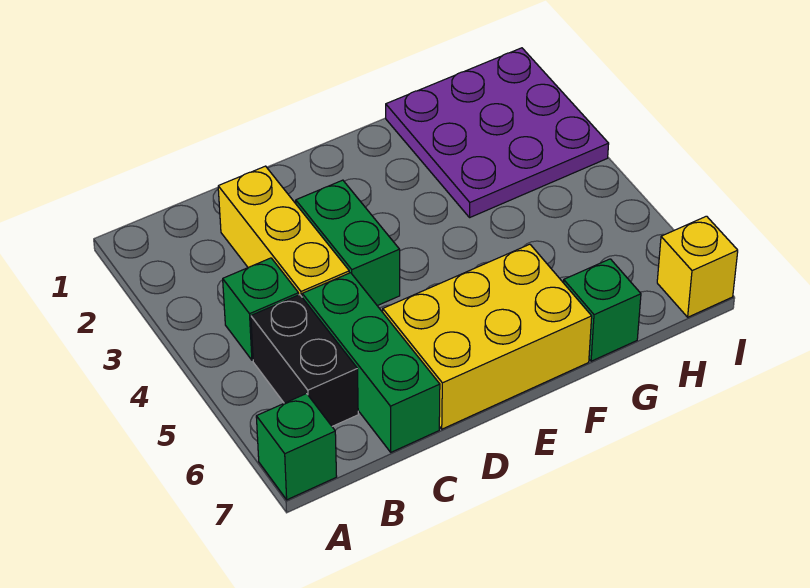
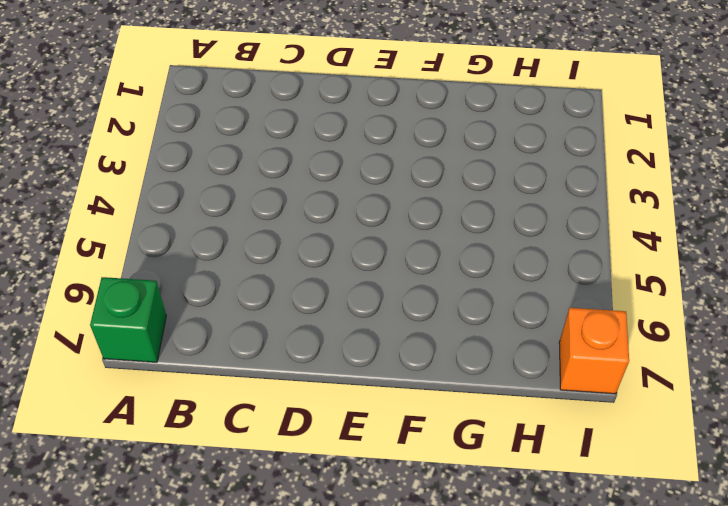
orange brick I7 level 1 -> yellow brick I7 level 1
none -> green brick B4 level 1
none -> black brick B5:B6 level 1

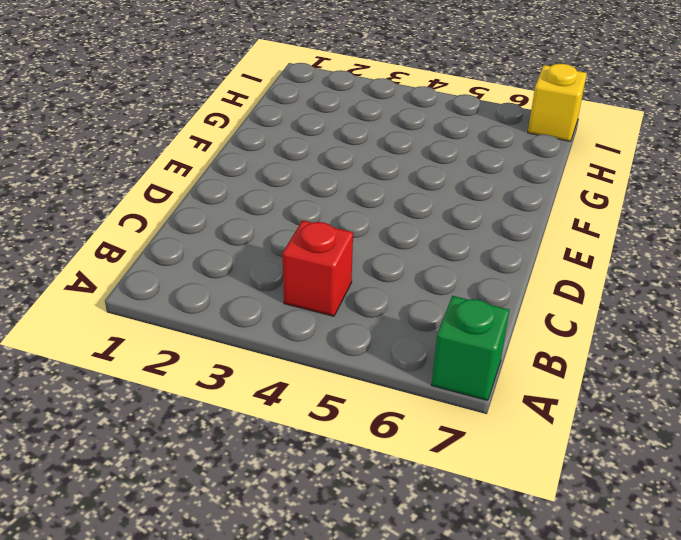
red brick B4 level 1 -> green brick B4 level 1
none -> black brick B5:B6 level 1
none -> yellow brick C2:C4 level 1

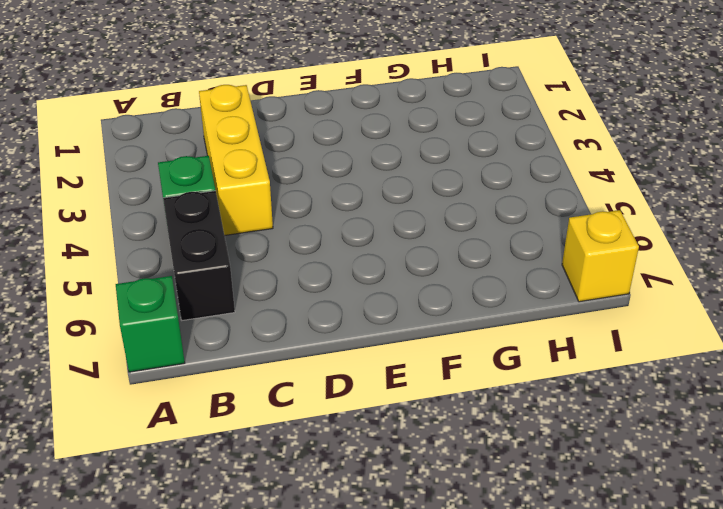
none -> green brick C5:C7 level 1
none -> green brick D3:D4 level 1

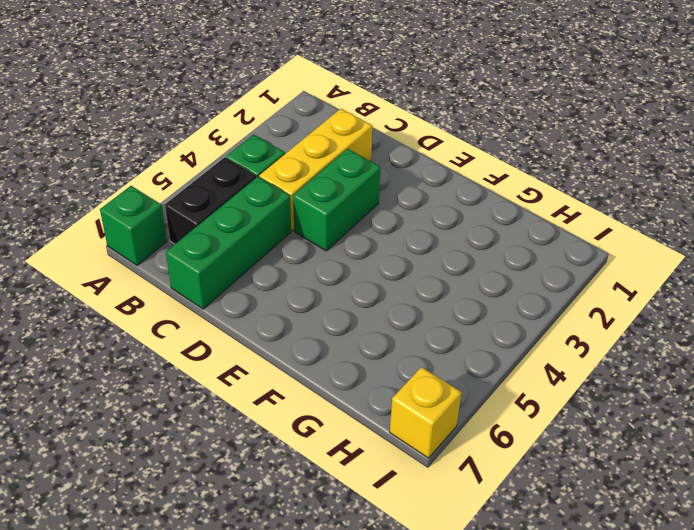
none -> yellow brick D6:F7 level 1
none -> purple plate G1:I3 level 1

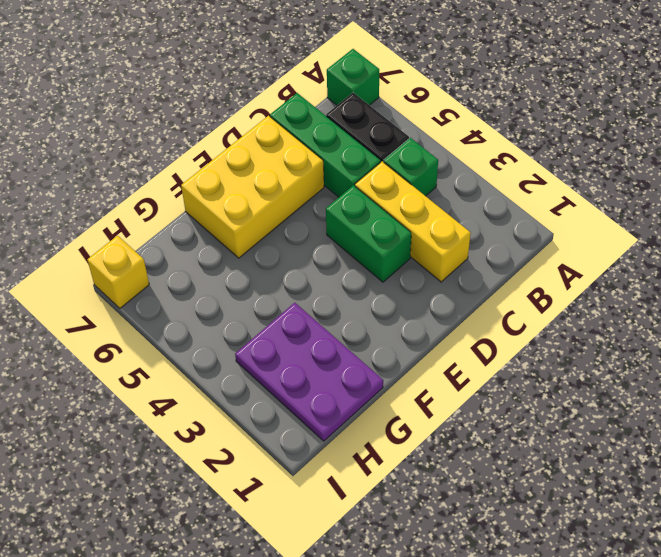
purple plate G1:H3 level 1 -> purple plate G1:I3 level 1
none -> green brick G7 level 1

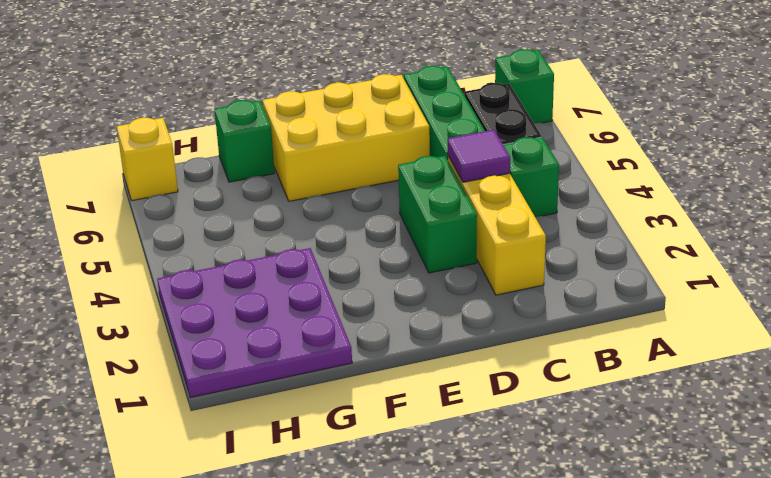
purple tile C4 level 2 -> none

